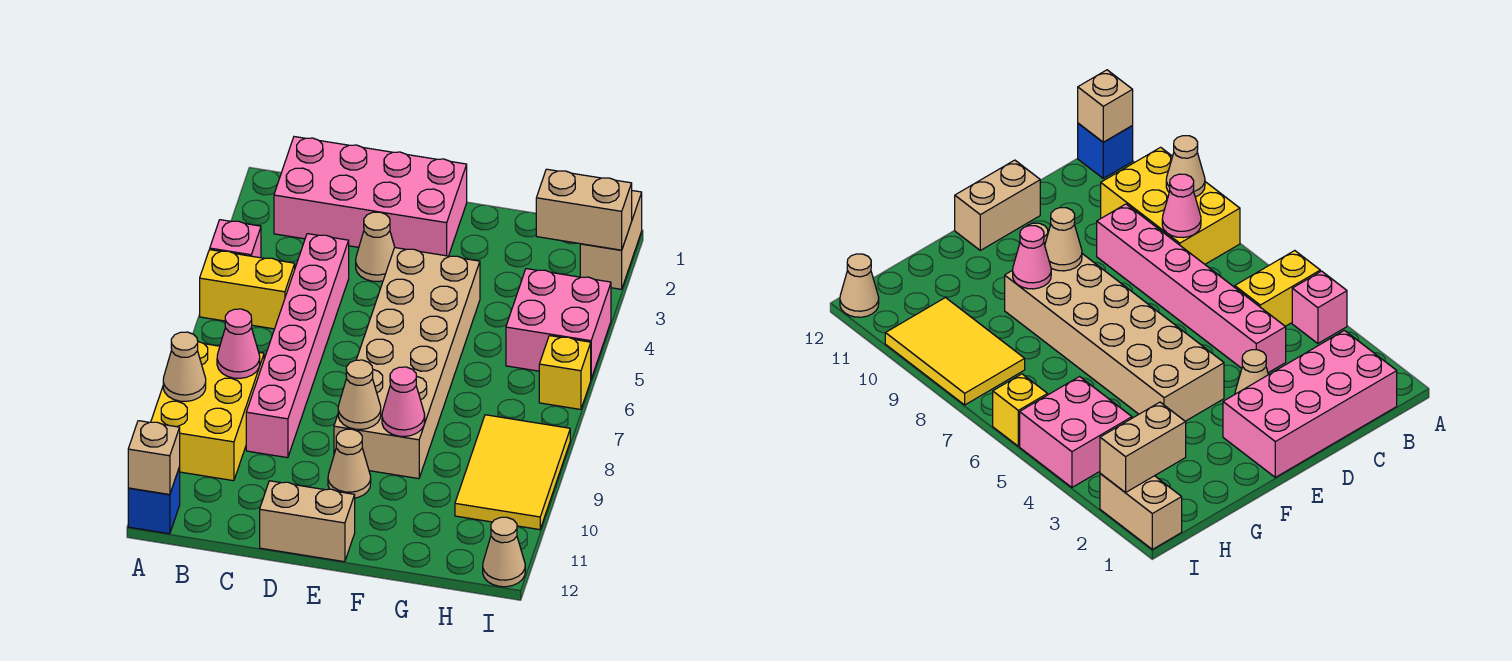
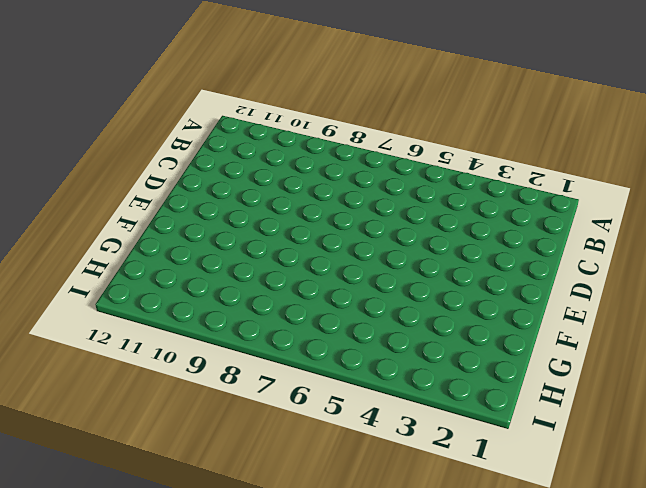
none -> pink brick A4 level 1
none -> yellow brick A5:B5 level 1
none -> yellow brick A8:B10 level 1

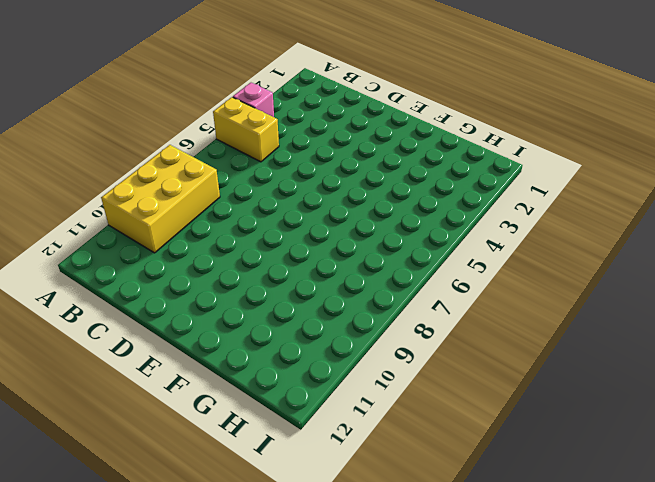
none -> blue brick A12 level 1
none -> pink brick B1:E2 level 1
none -> pink brick C4:C9 level 1

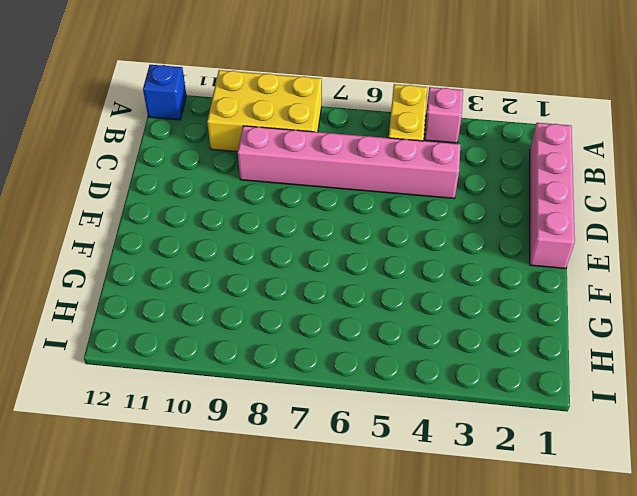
pink brick B1:E1 level 1 -> pink brick B1:E2 level 1
none -> tan cone D3 level 1
none -> tan brick D12:E12 level 1
none -> tan brick E4:F9 level 1

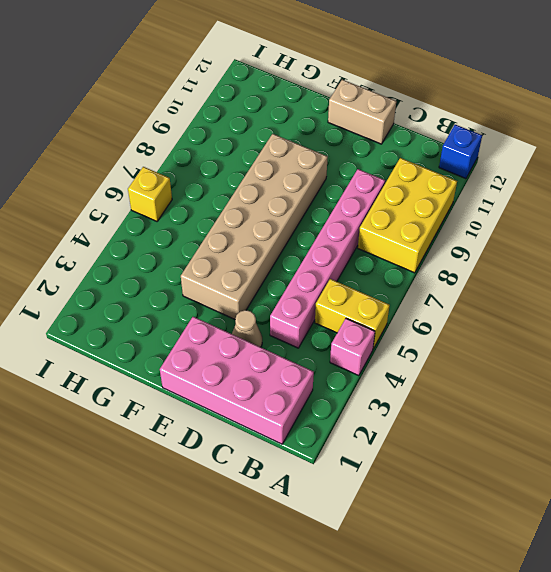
none -> tan cone E10 level 1
none -> pink brick H4:I5 level 1
none -> yellow tile H8:I10 level 1

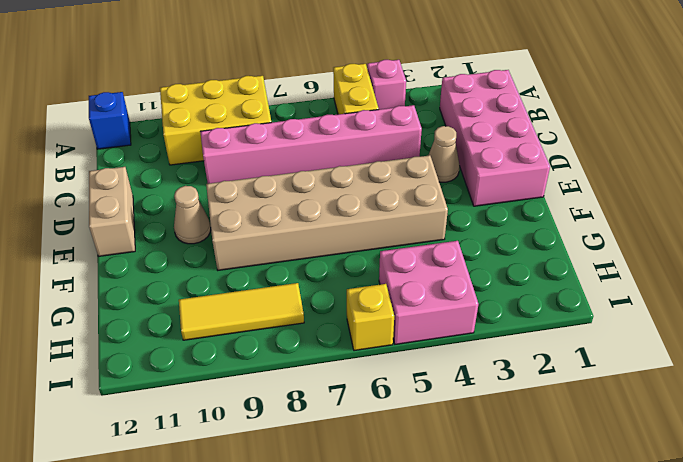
yellow tile H8:H10 level 1 -> yellow tile H8:I10 level 1
none -> tan brick I1:I2 level 1
none -> tan cone I12 level 1
none -> tan cone A9 level 2

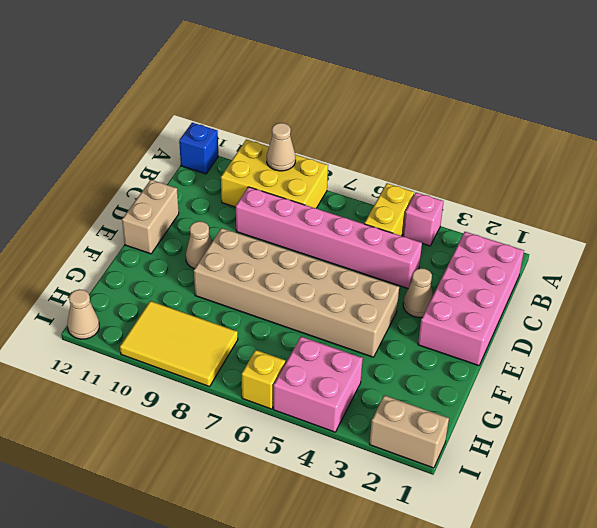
none -> tan brick A12 level 2
none -> pink cone B8 level 2
none -> tan cone E9 level 2

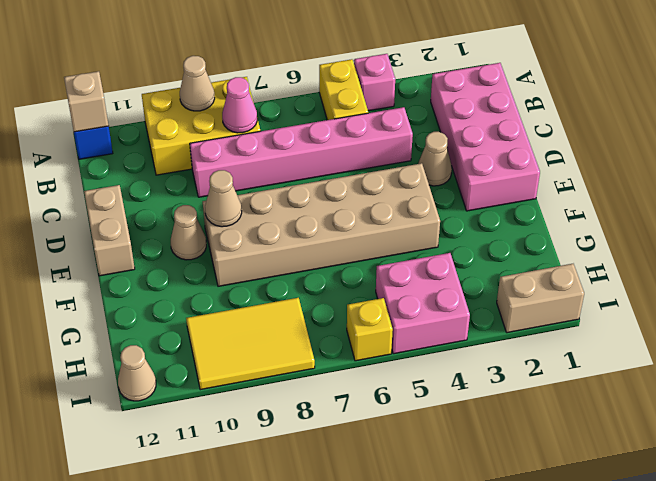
none -> pink cone F9 level 2
none -> tan brick H2:I2 level 2

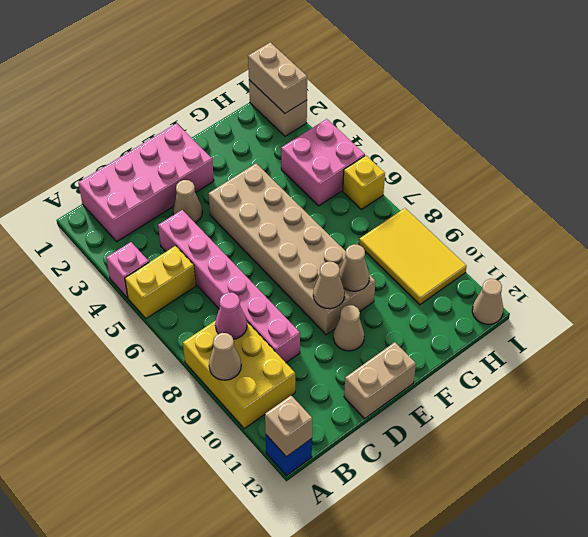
tan cone F9 level 2 -> pink cone F9 level 2
tan brick I1:I2 level 2 -> tan brick H2:I2 level 2

